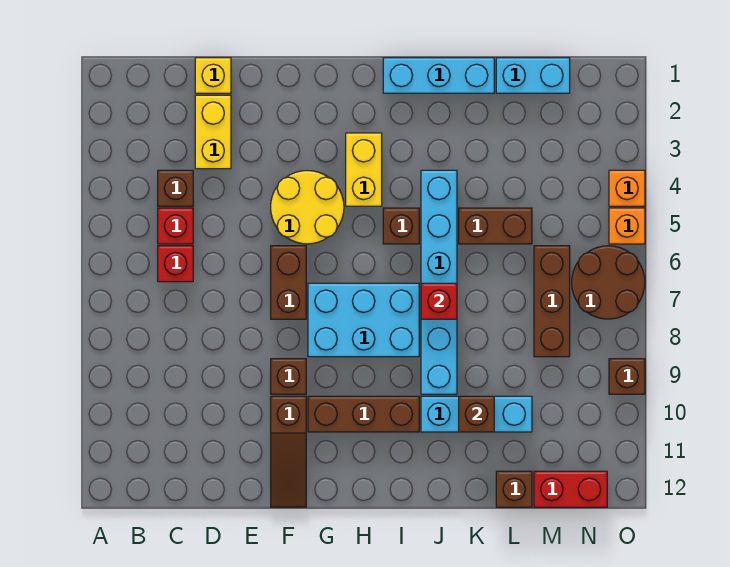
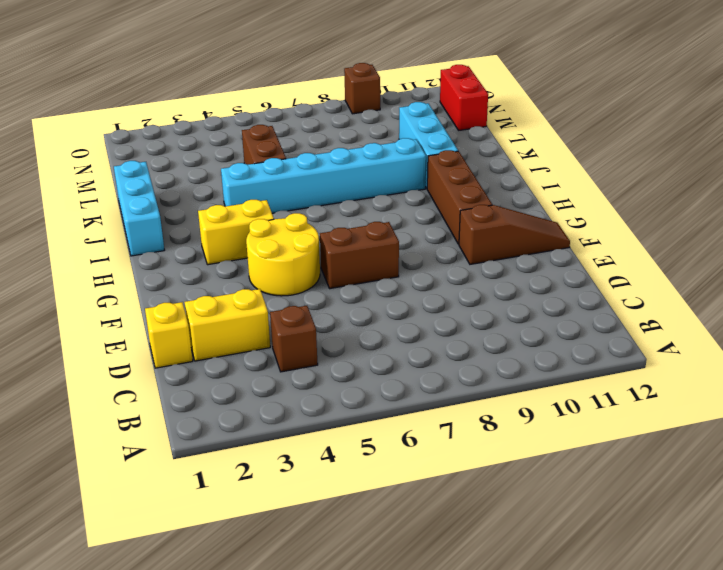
none -> red brick C5 level 1
none -> red brick C6 level 1
none -> brown brick F9 level 1

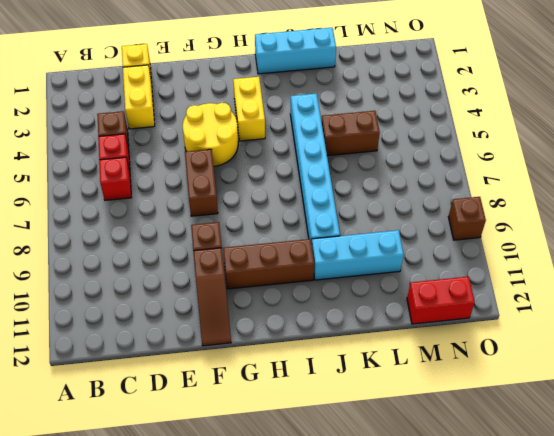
none -> cyan brick G7:I8 level 1
none -> brown brick I5 level 1
none -> cyan brick L1:M1 level 1

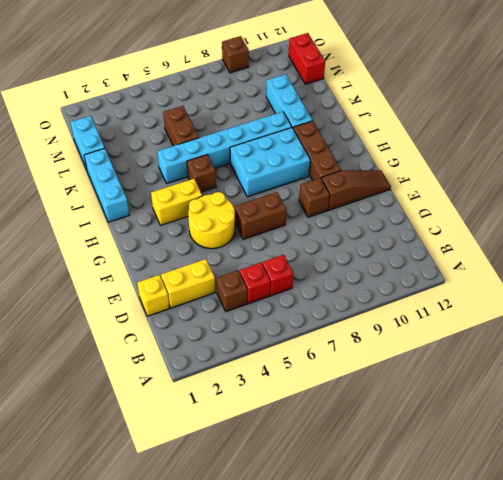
cyan brick H7:I9 level 1 -> cyan brick G7:I8 level 1
none -> brown brick L12 level 1
none -> brown brick M6:M8 level 1
none -> brown round brick N6:O7 level 1

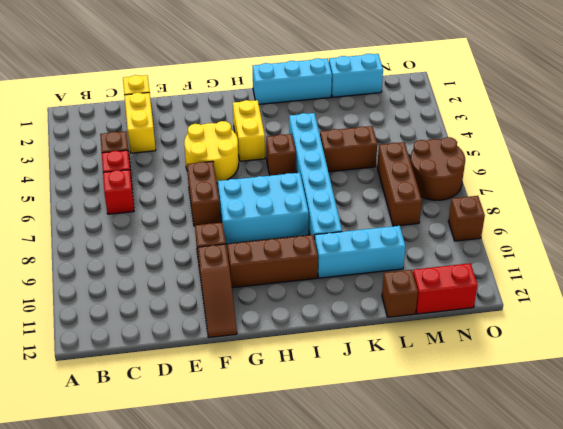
none -> orange brick O4 level 1
none -> orange brick O5 level 1
none -> red brick J7 level 2

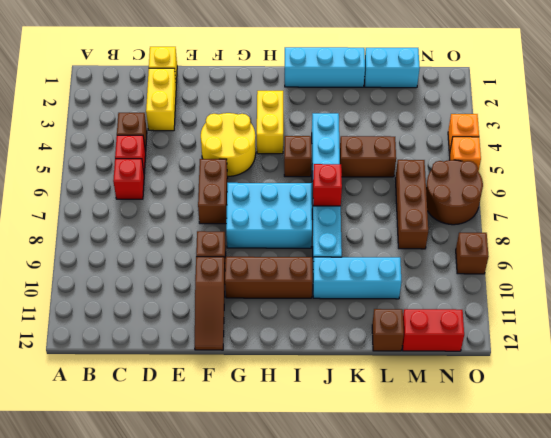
none -> brown brick K10 level 2

